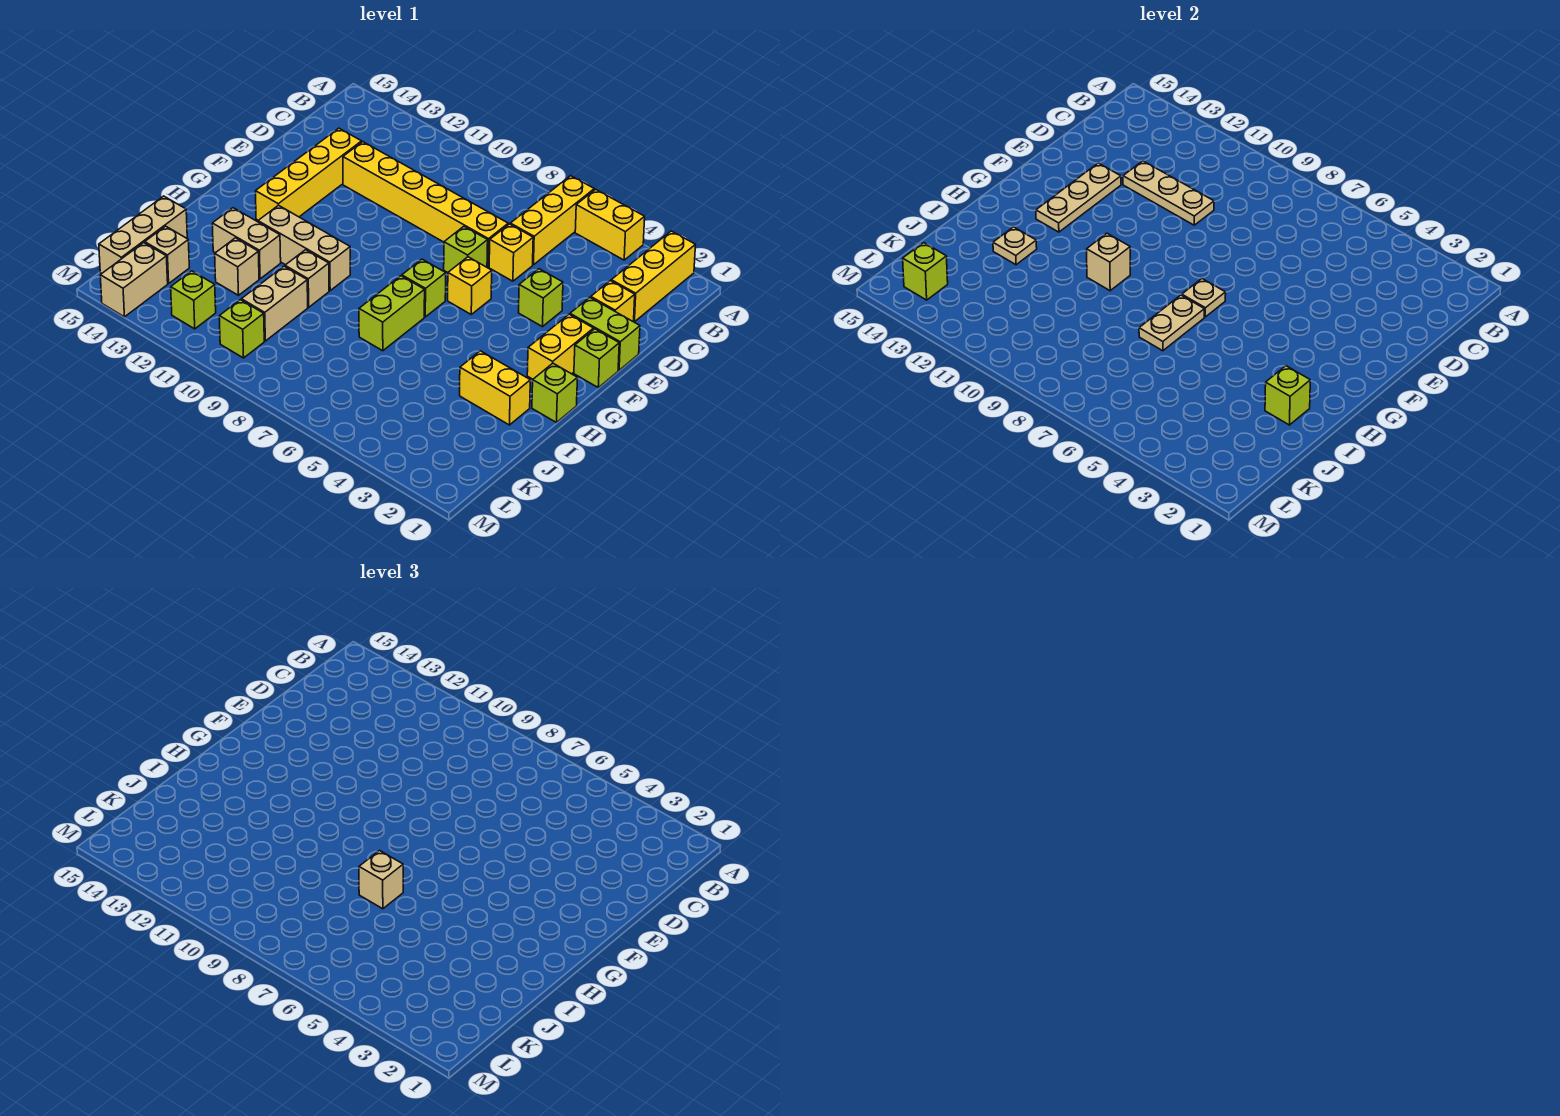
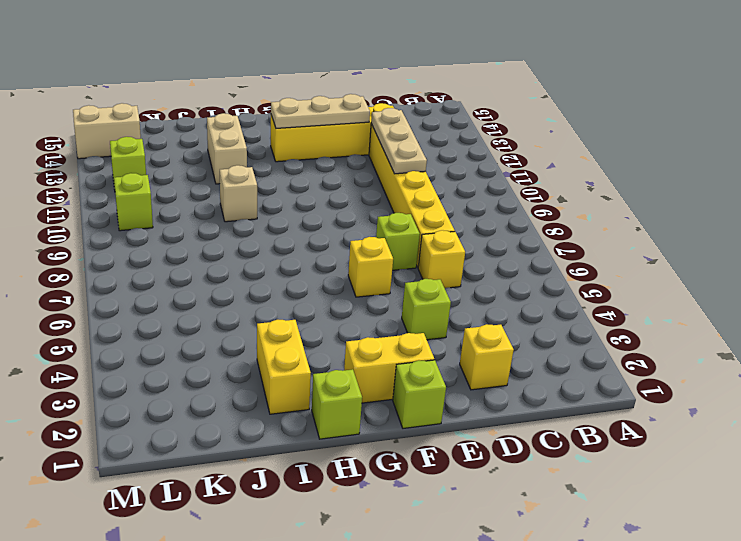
none -> yellow brick A2:C2 level 1
none -> yellow brick A4:A5 level 1
none -> yellow brick A6:C6 level 1
none -> lime brick E1:E2 level 1

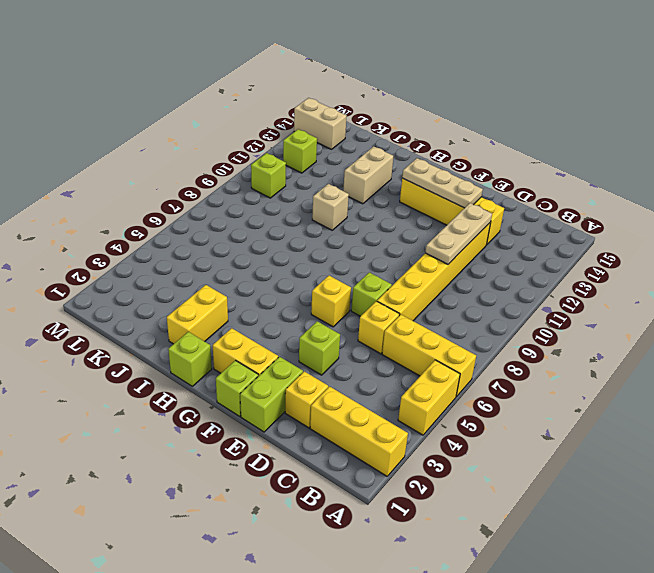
none -> lime brick G7 level 1
none -> lime brick H7:I7 level 1
none -> tan brick H10:H12 level 1
none -> tan brick J10:K10 level 1

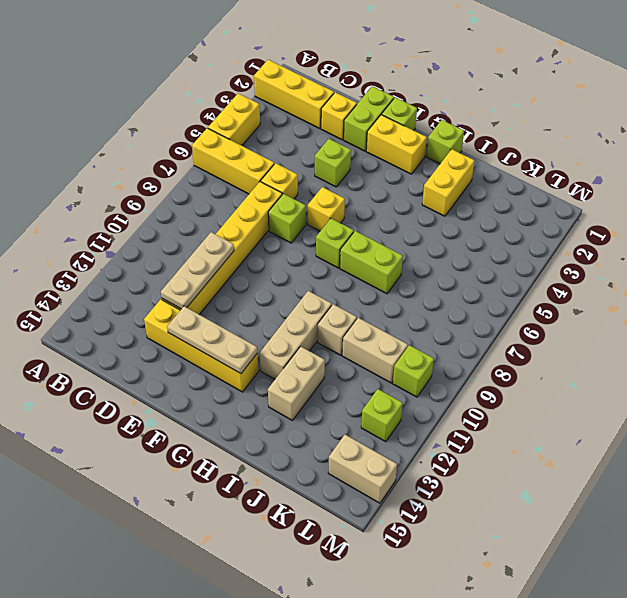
none -> tan brick J12 level 1
none -> tan brick J15:L15 level 1
none -> tan brick K14 level 1
none -> tan plate G7 level 2

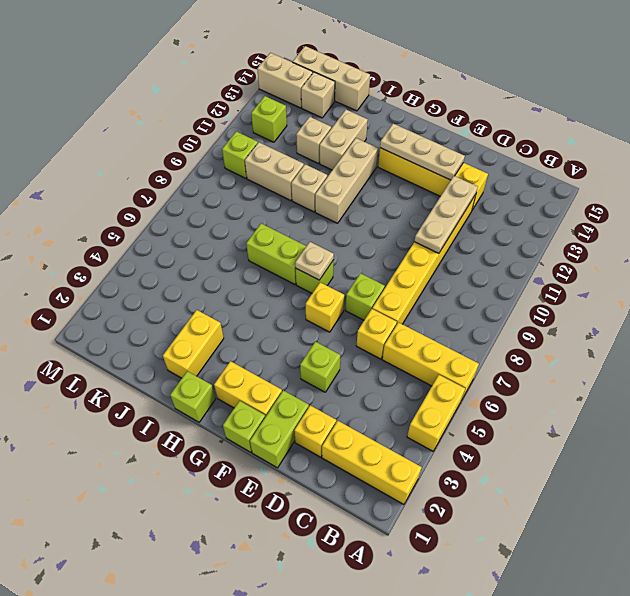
none -> tan plate H7:I7 level 2
none -> tan brick H10 level 2
none -> lime brick I2 level 2
none -> tan plate I13 level 2

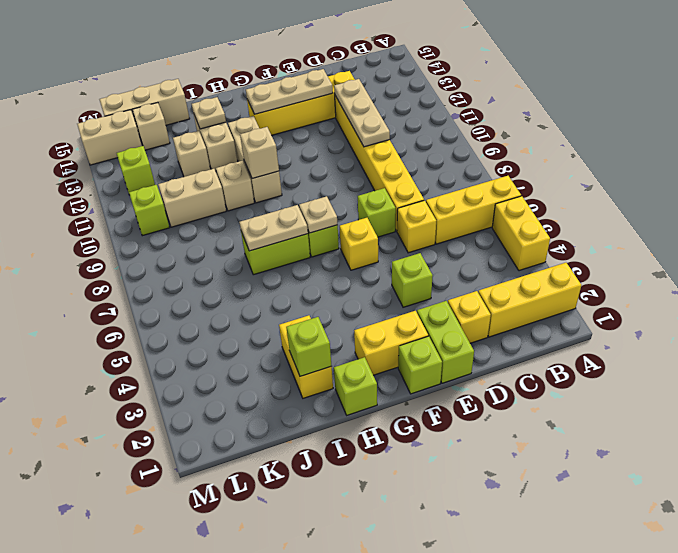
none -> lime brick L14 level 2
none -> tan brick I7 level 3

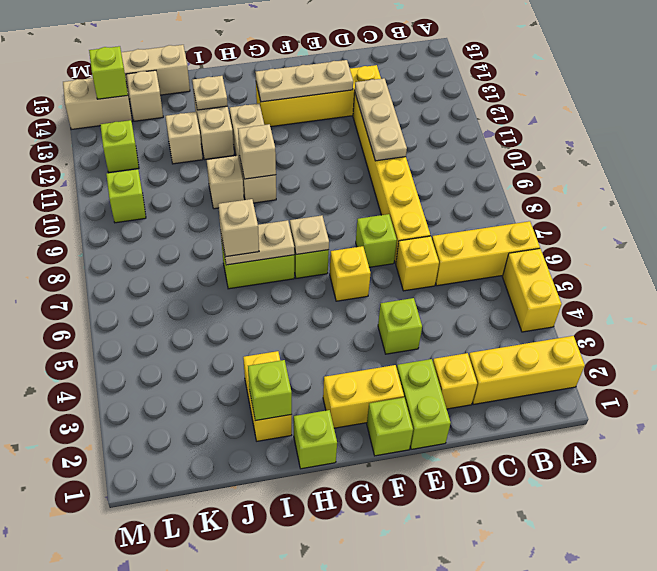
none -> tan brick J10:K10 level 1

